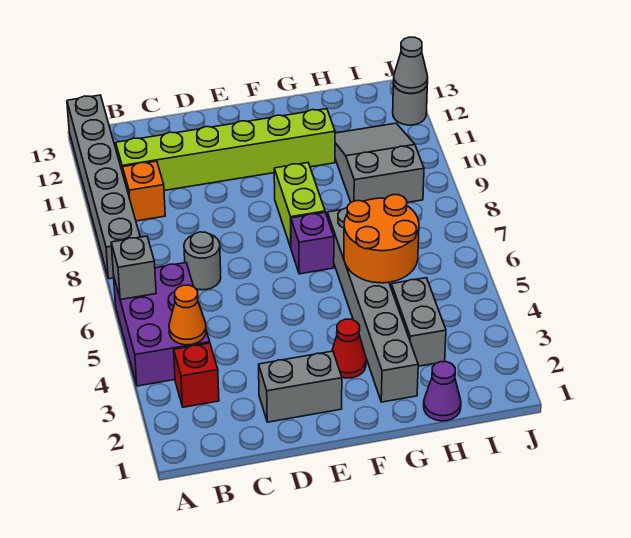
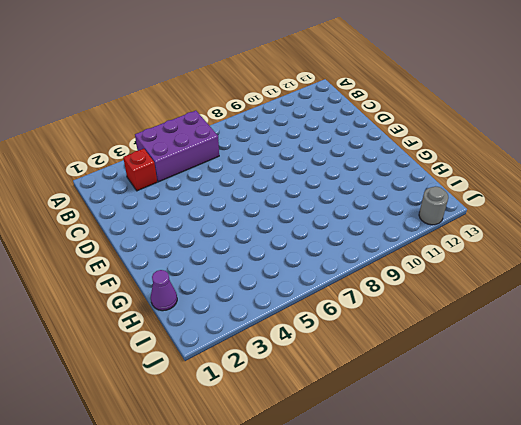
none -> grey brick A8:A13 level 1
none -> orange brick B10 level 1
none -> lime brick B11:G11 level 1

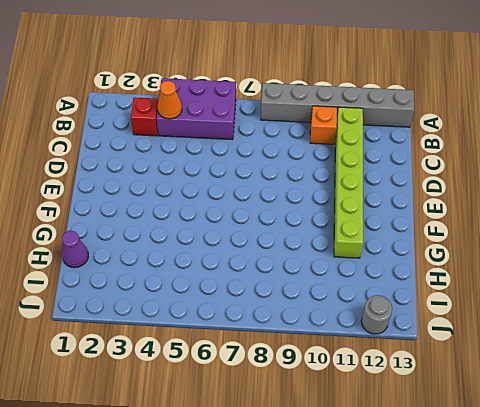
none -> grey round brick C7 level 1
none -> grey brick D2:E2 level 1
none -> red cone F3 level 1

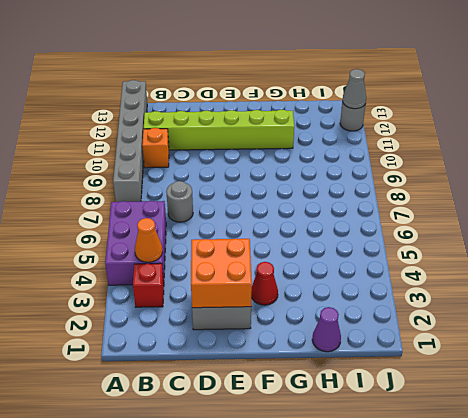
orange brick D2:E3 level 2 -> none
none -> purple brick F7 level 1
none -> lime brick F8:F9 level 1
none -> grey brick G2:G7 level 1

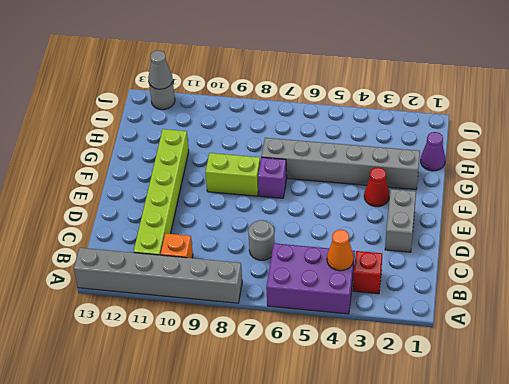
none -> grey brick H3:H4 level 1
none -> grey slope H9:I11 level 1 top 9
none -> grey brick A6 level 2

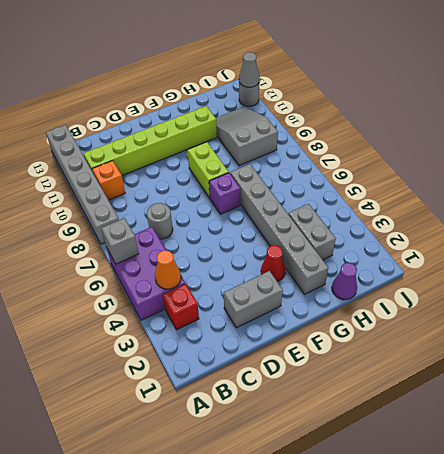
none -> orange round brick G5:H6 level 2

